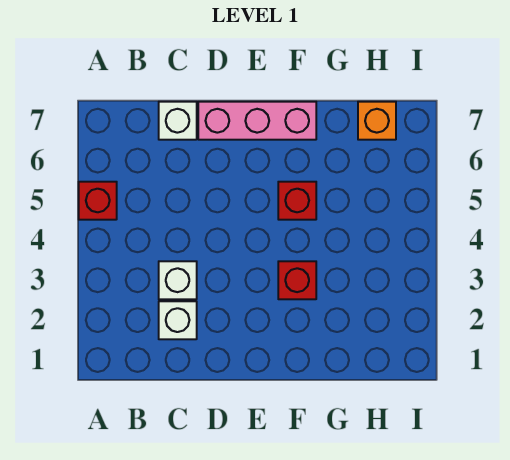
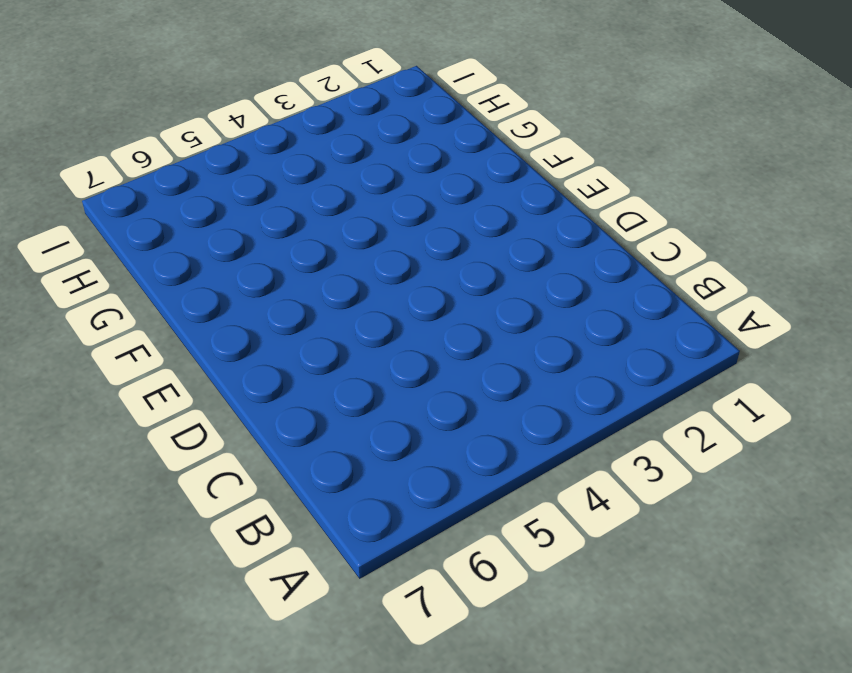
none -> red brick A5 level 1
none -> white brick C2 level 1

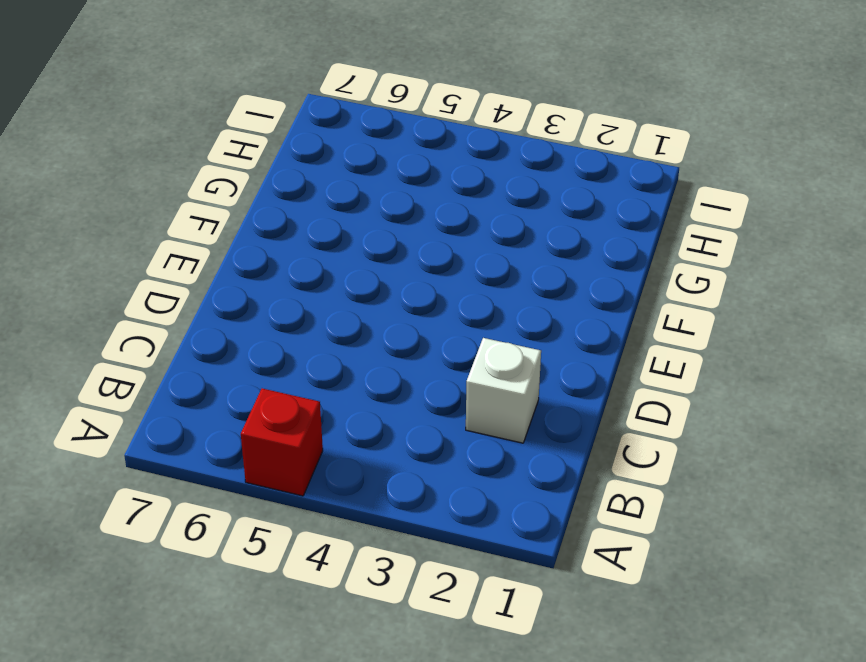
none -> white brick C3 level 1
none -> white brick C7 level 1

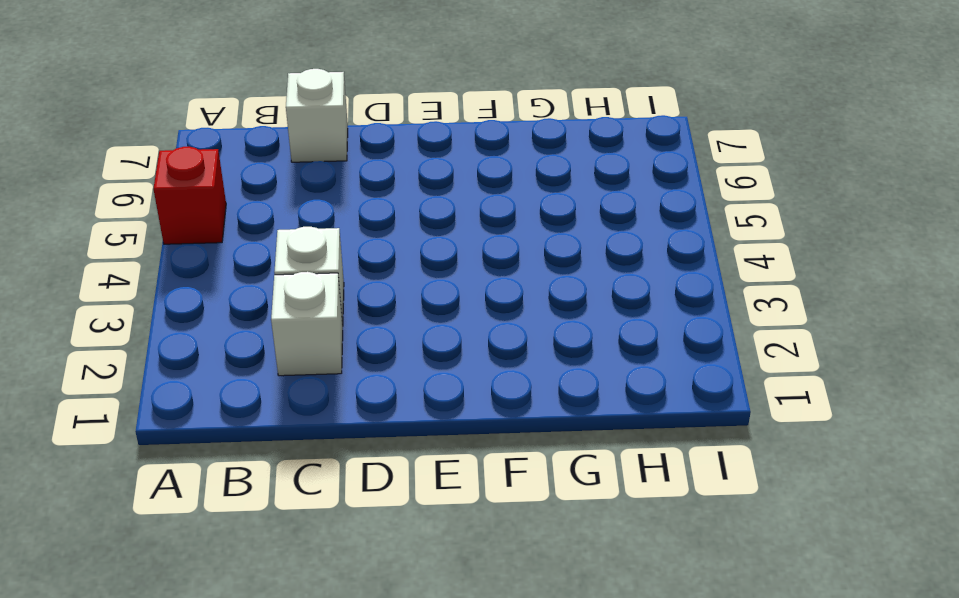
none -> pink brick D7:F7 level 1
none -> red brick F3 level 1

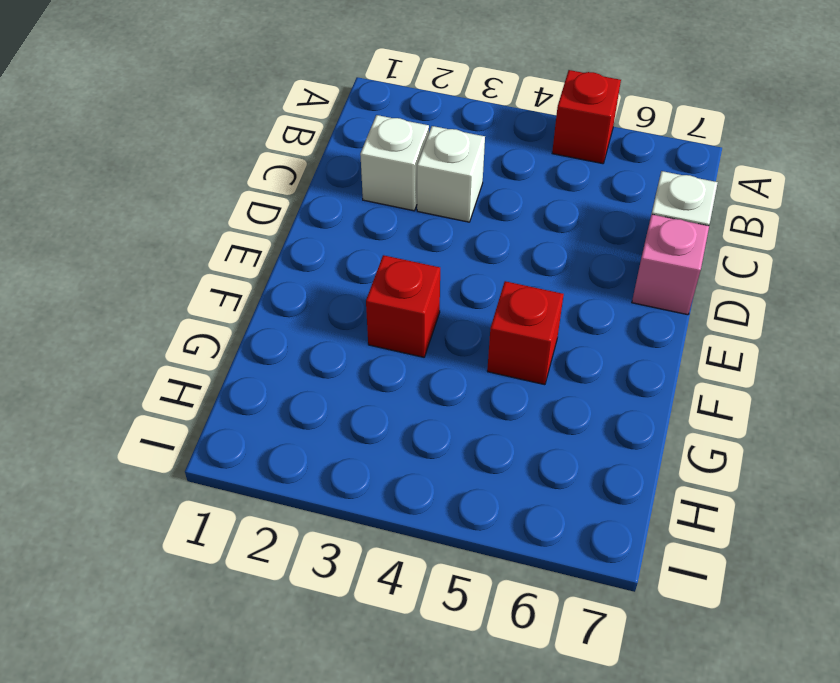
pink brick D7 level 1 -> pink brick D7:F7 level 1
none -> orange brick H7 level 1

